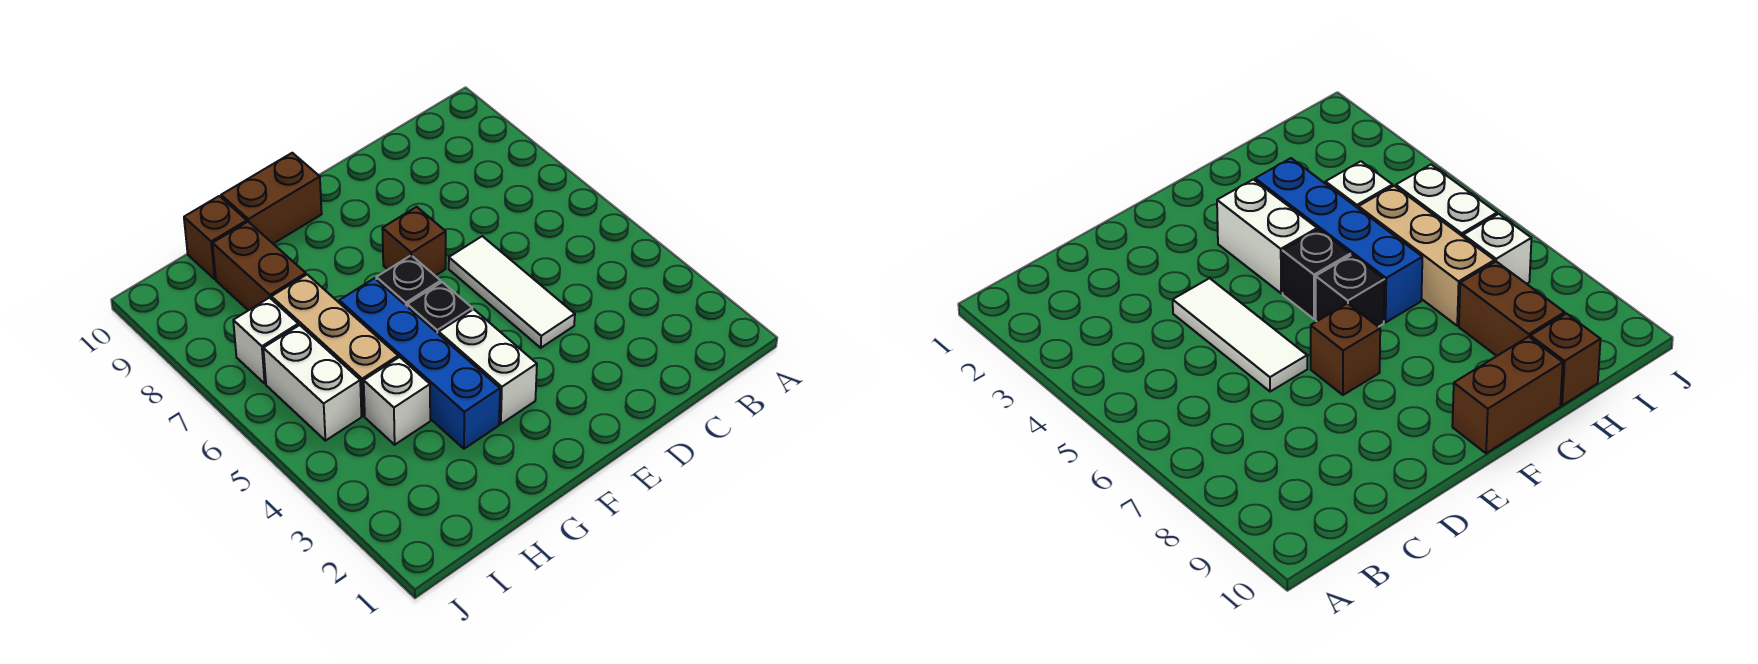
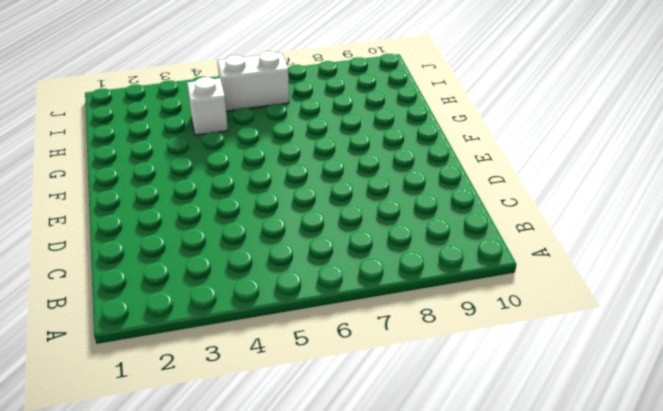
none -> white tile D4:D6 level 1
none -> brown brick E7 level 1
none -> white brick F3:F4 level 1

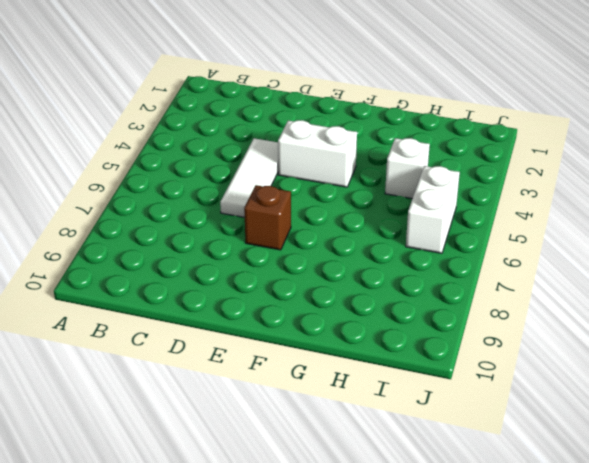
white brick E4:F4 level 1 -> white brick F3:F4 level 1
none -> black brick F5 level 1
none -> black brick F6 level 1
none -> brown brick F10:G10 level 1

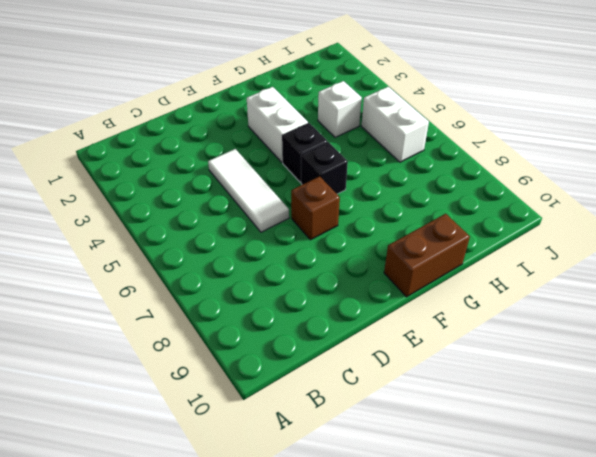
none -> blue brick G3:G6 level 1
none -> tan brick H5:H7 level 1
none -> brown brick H8:H9 level 1

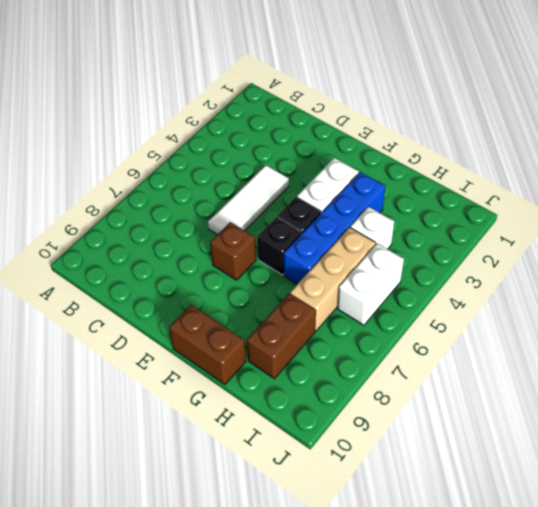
none -> brown brick H10 level 1
none -> white brick I7 level 1

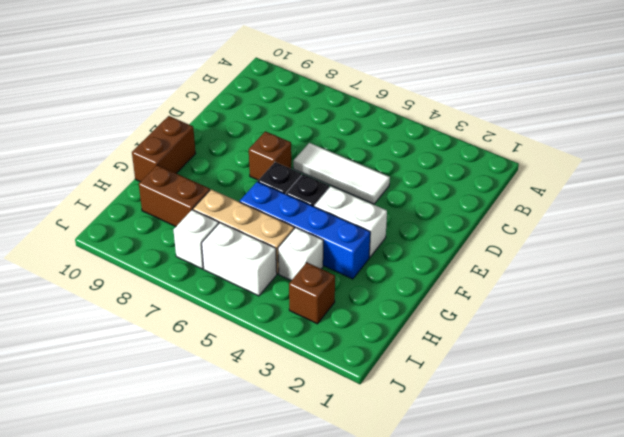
brown brick I3 level 1 -> brown brick H10 level 1

